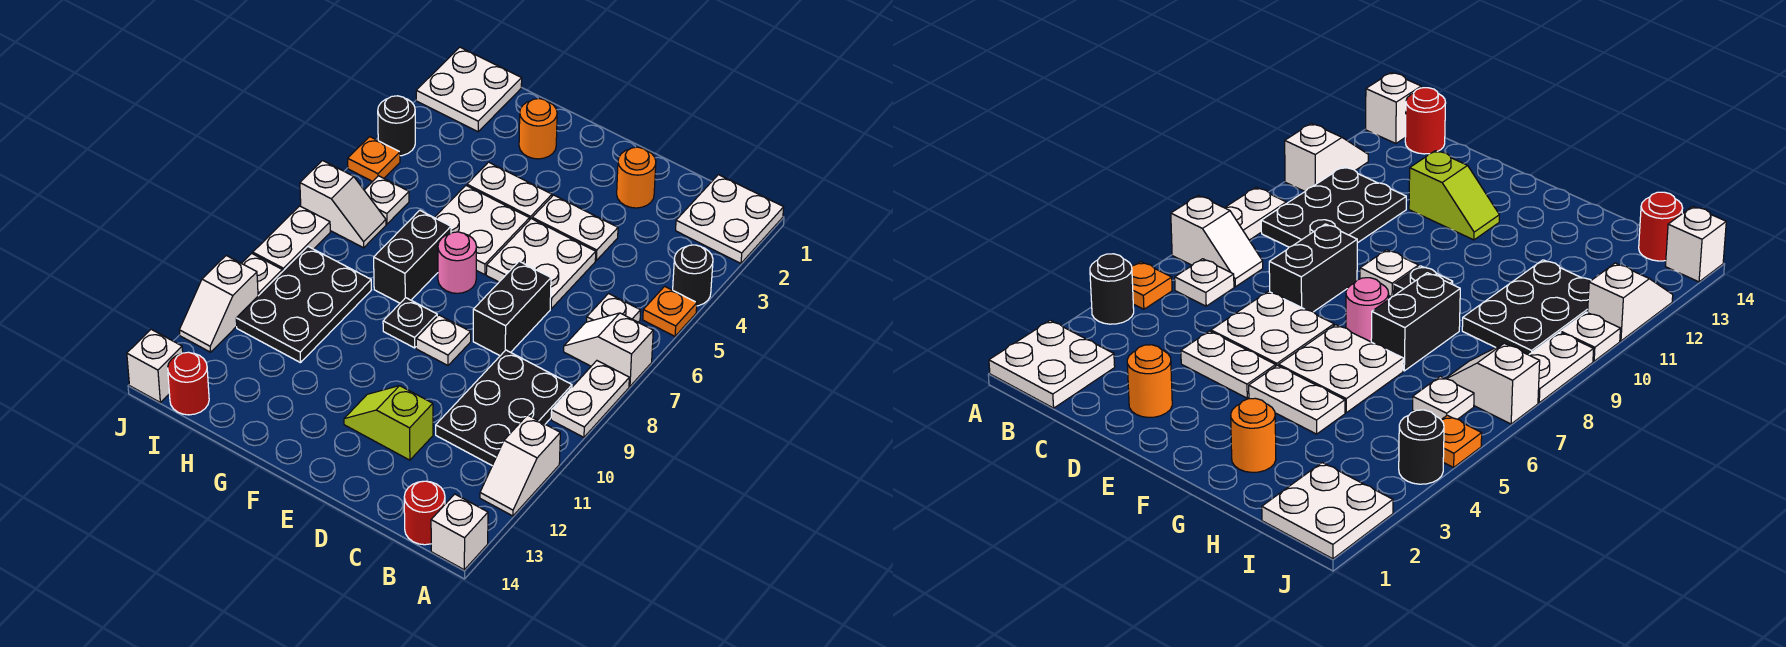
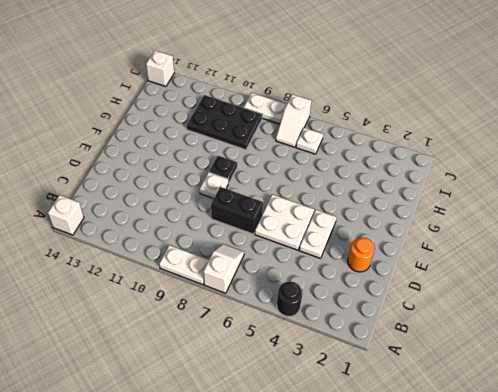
none -> white plate A1:B2 level 1
none -> orange plate A5 level 1
none -> white slope A11:A12 level 1 top 11
none -> white plate B6 level 1

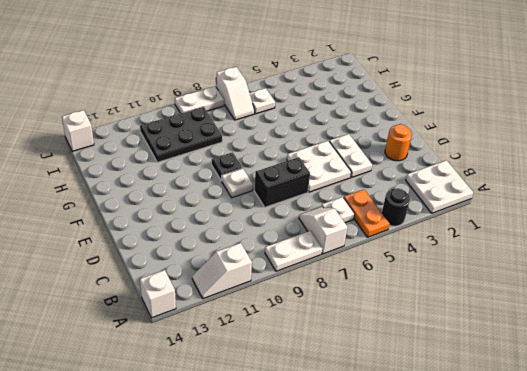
orange plate A5:B5 level 1 -> orange plate A5 level 1
none -> black plate B9:C11 level 1
none -> red round brick B14 level 1
none -> lime slope D12:E12 level 1 top D
none -> white plate F4:G4 level 1

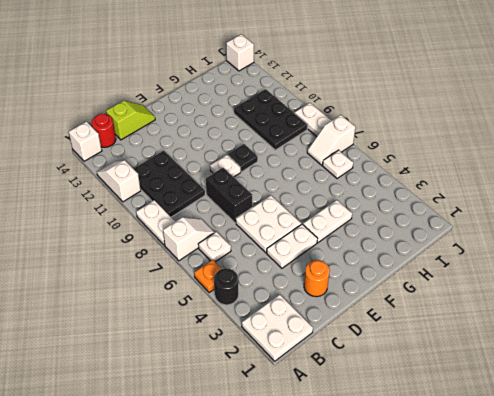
lime slope C14:D14 level 1 top C -> lime slope D12:E12 level 1 top D
none -> white plate F5:G6 level 1
none -> pink round brick F7 level 1
none -> orange round brick G2 level 1
none -> black brick G7:G8 level 1

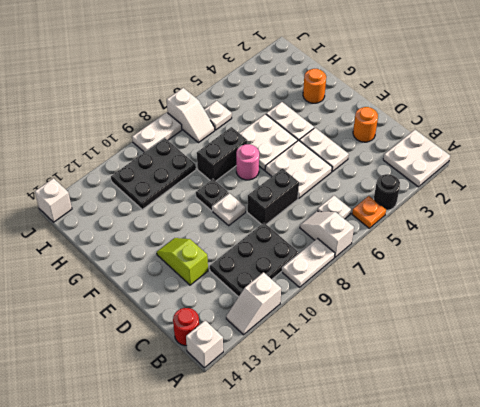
none -> white plate I1:J2 level 1
none -> red round brick I14 level 1
none -> black round brick J4 level 1
none -> orange plate J5 level 1

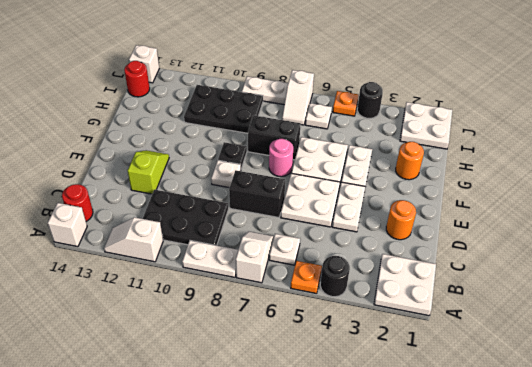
none -> white plate J10 level 1
none -> white slope J11:J12 level 1 top 11

